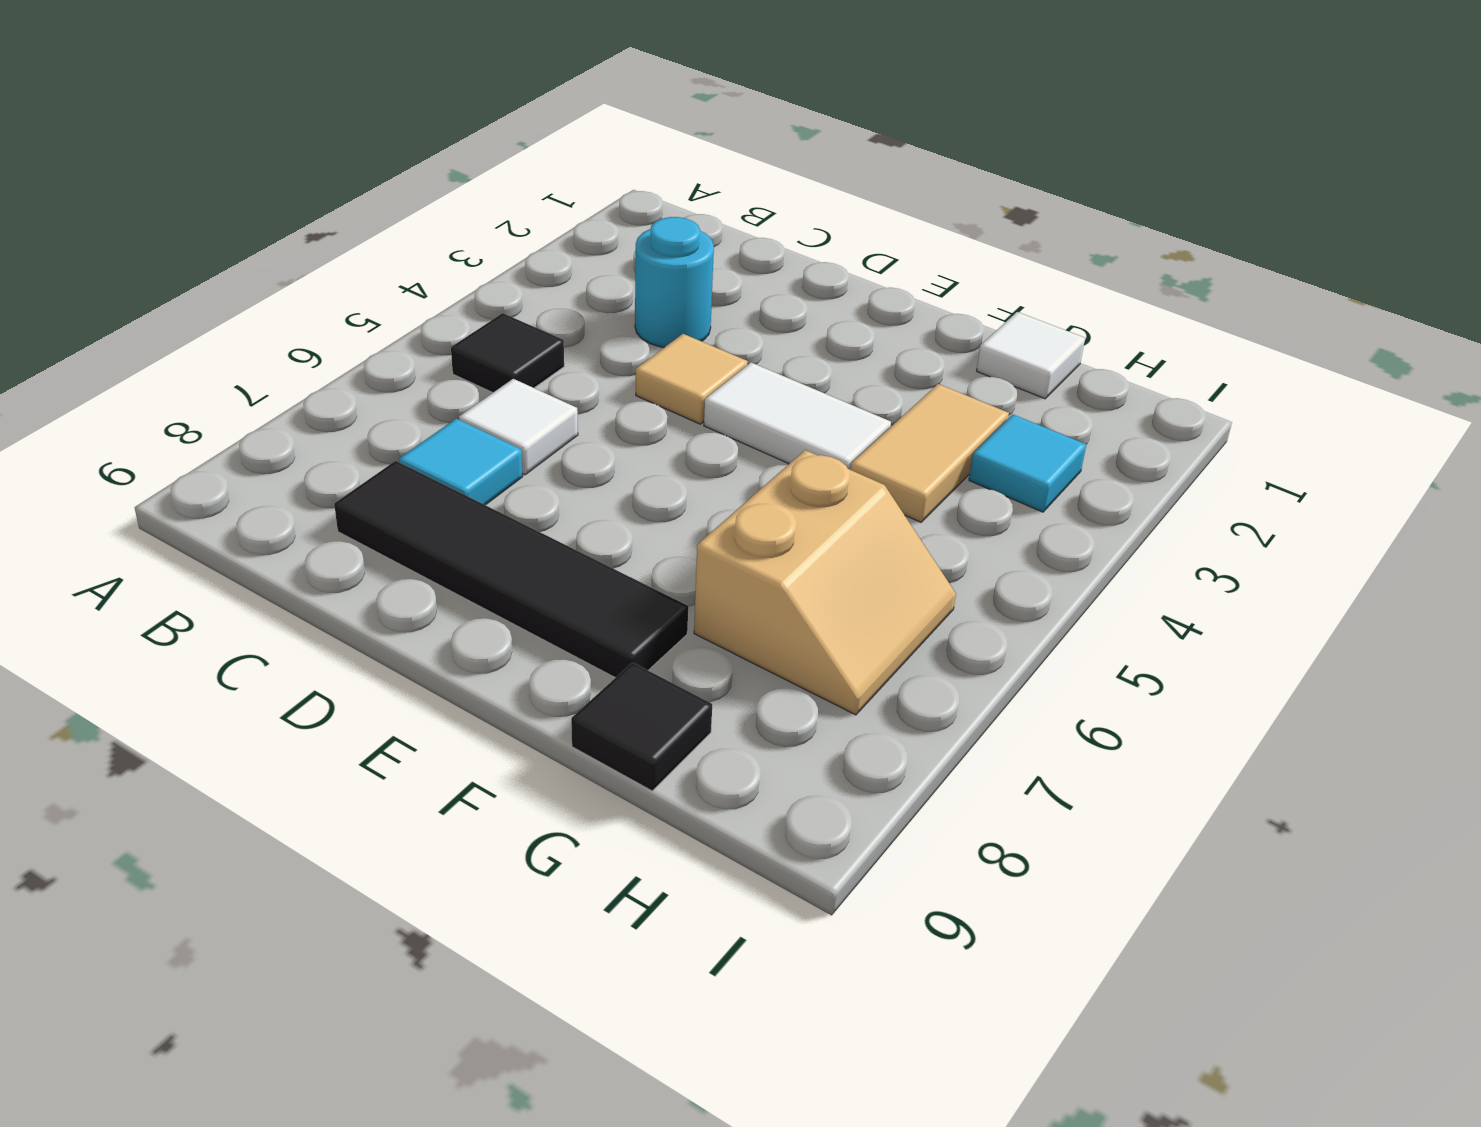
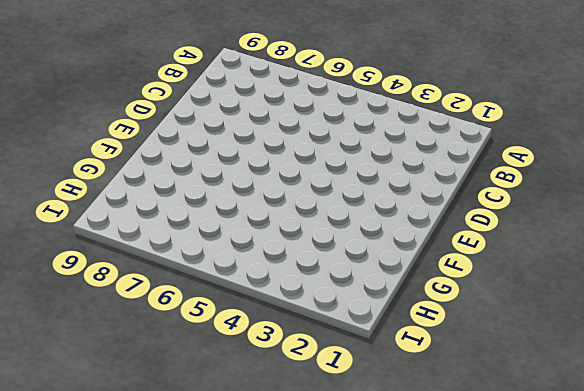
none -> black tile B5 level 1
none -> cyan round brick C3 level 1
none -> white tile C6 level 1

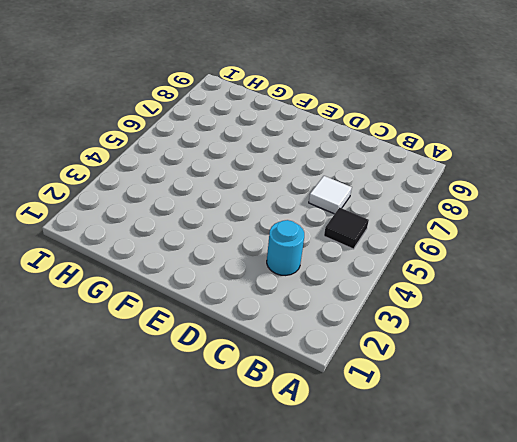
none -> cyan tile C7 level 1
none -> black tile C8:F8 level 1
none -> tan tile D4 level 1

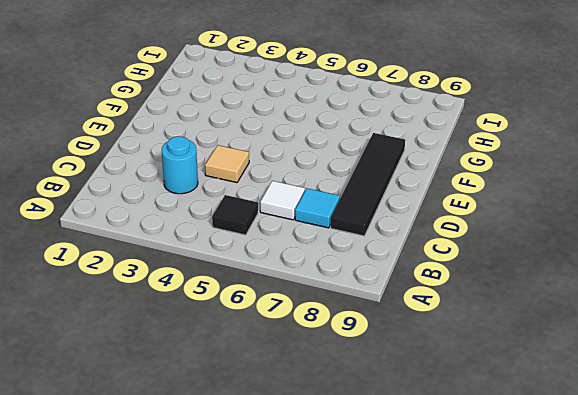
none -> white tile E4:F4 level 1
none -> white tile G1 level 1
none -> tan tile G3:G4 level 1

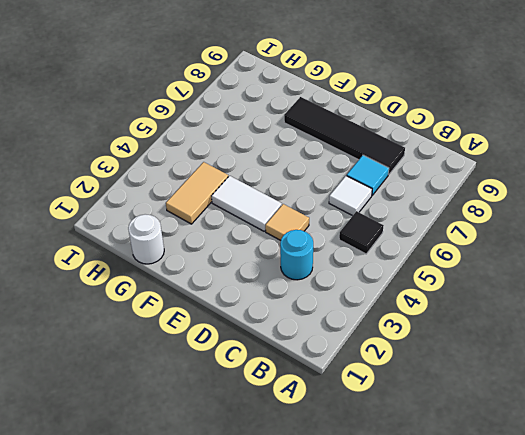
white round brick G1 level 1 -> white tile G1 level 1
none -> tan slope G6:H7 level 1 top G
none -> black tile G9 level 1
none -> cyan tile H3 level 1

